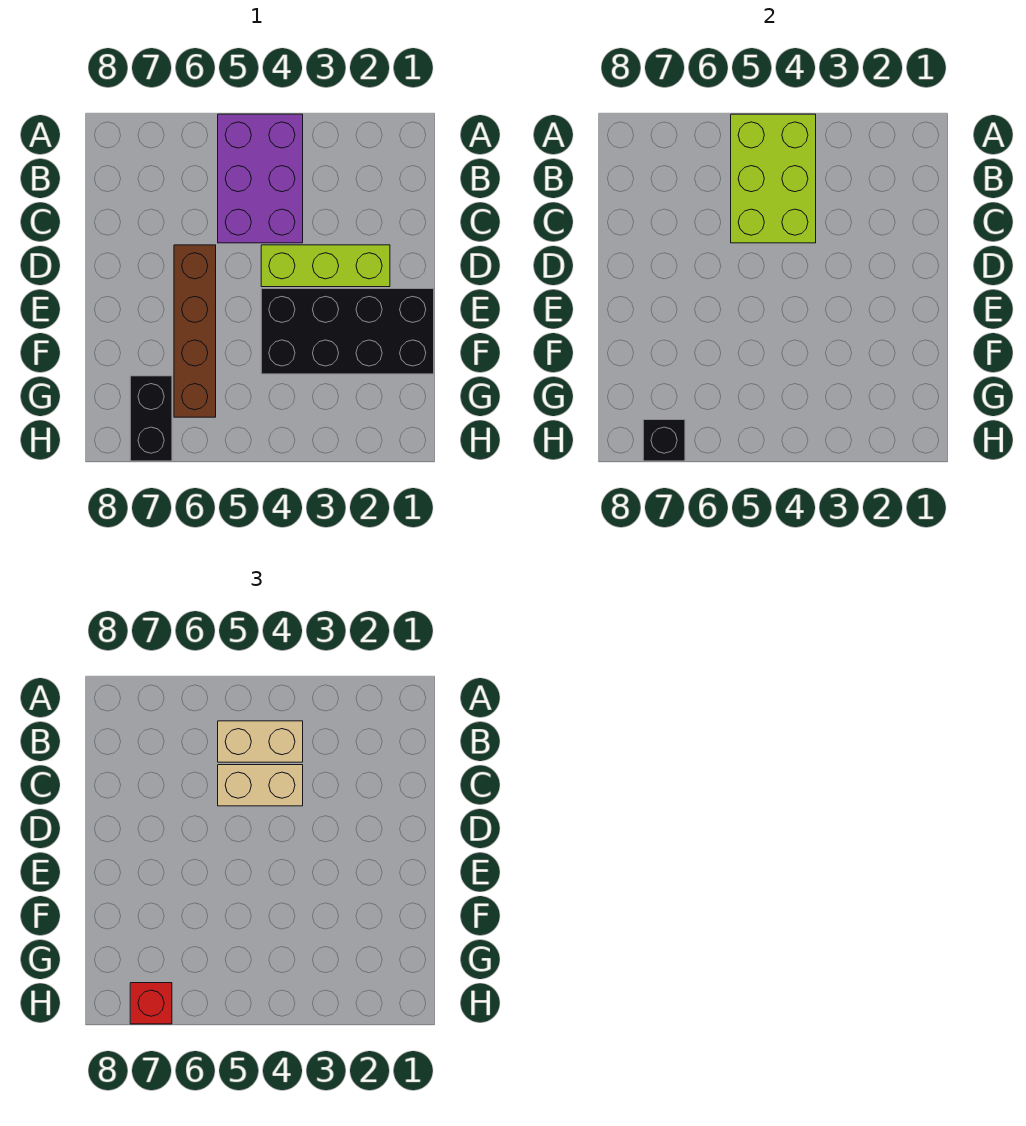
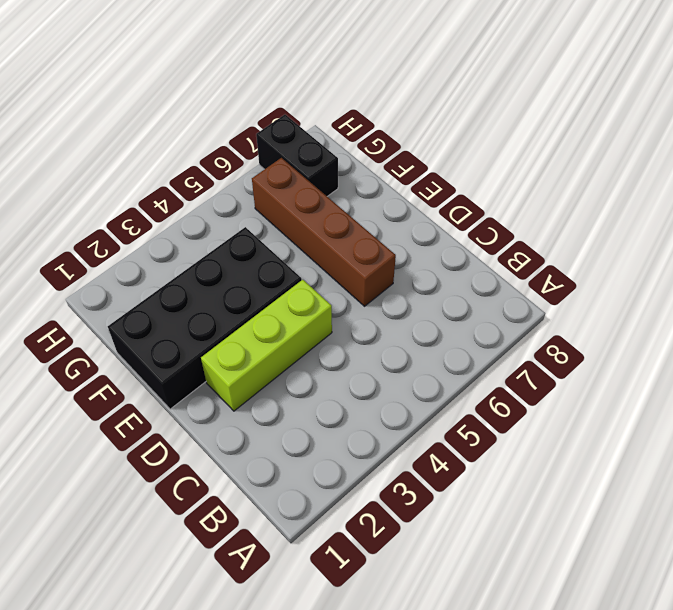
none -> purple brick A4:C5 level 1
none -> lime brick A4:C5 level 2

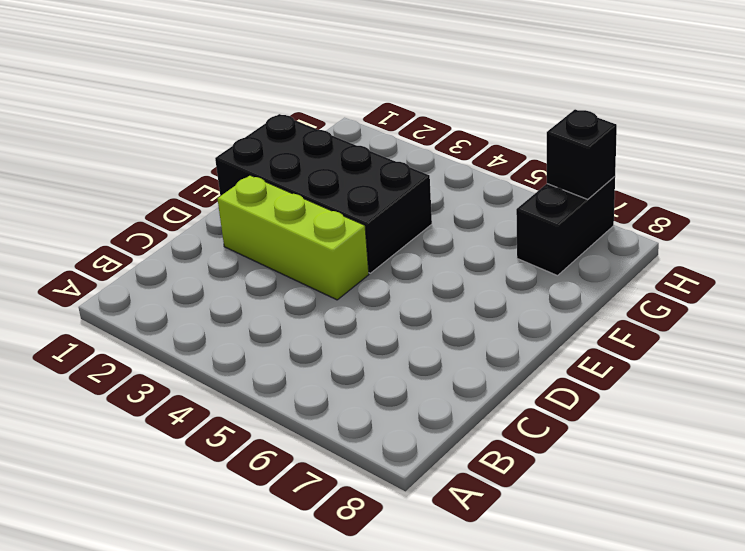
none -> purple brick A4:C5 level 1
none -> brown brick D6:G6 level 1

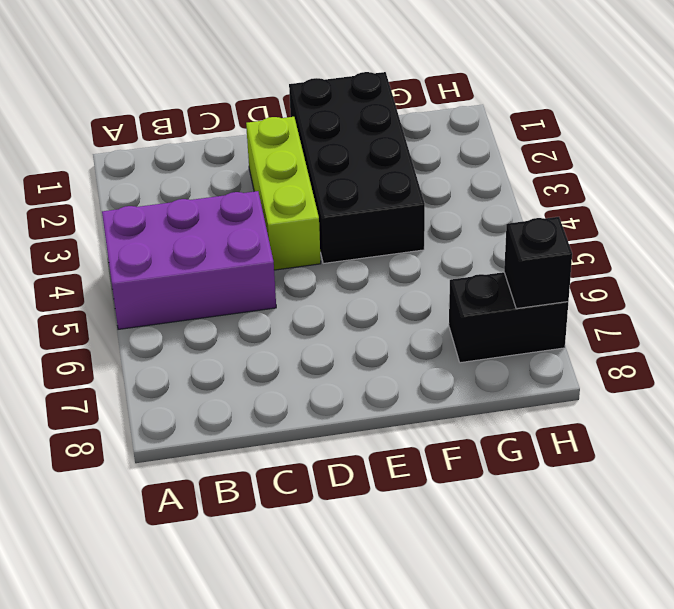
none -> brown brick D6:G6 level 1
none -> lime brick A4:C5 level 2

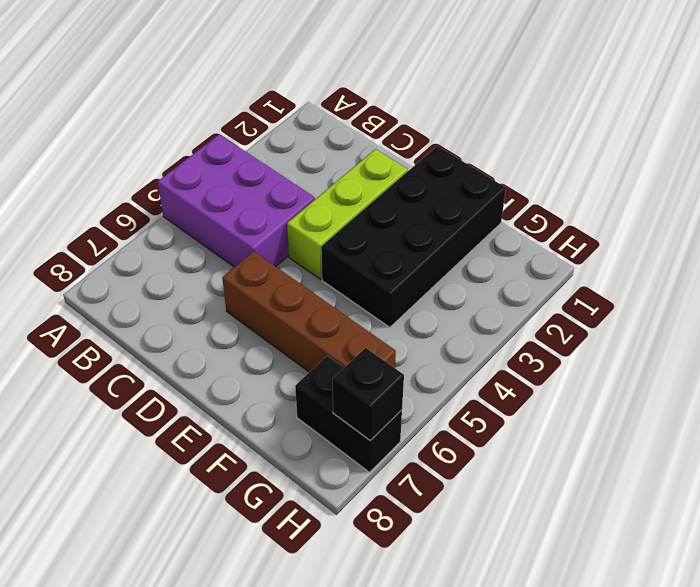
none -> lime brick A4:C5 level 2
none -> tan brick B4:B5 level 3

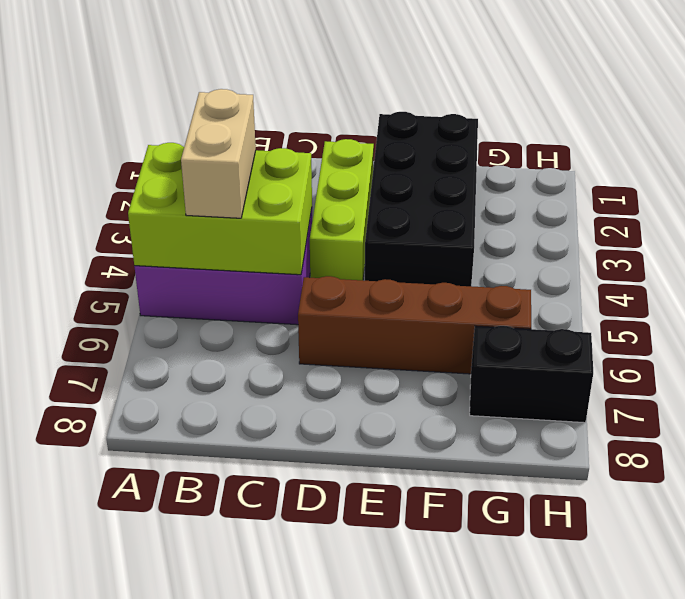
none -> black brick H7 level 2
none -> tan brick C4:C5 level 3

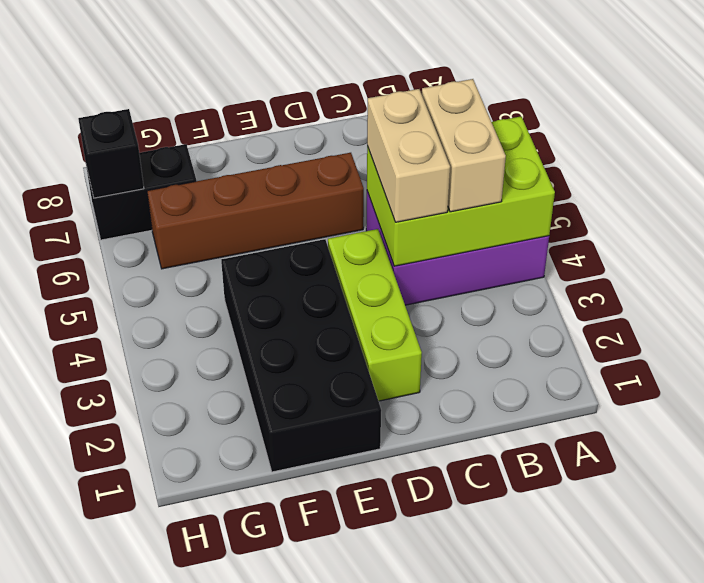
none -> red brick H7 level 3

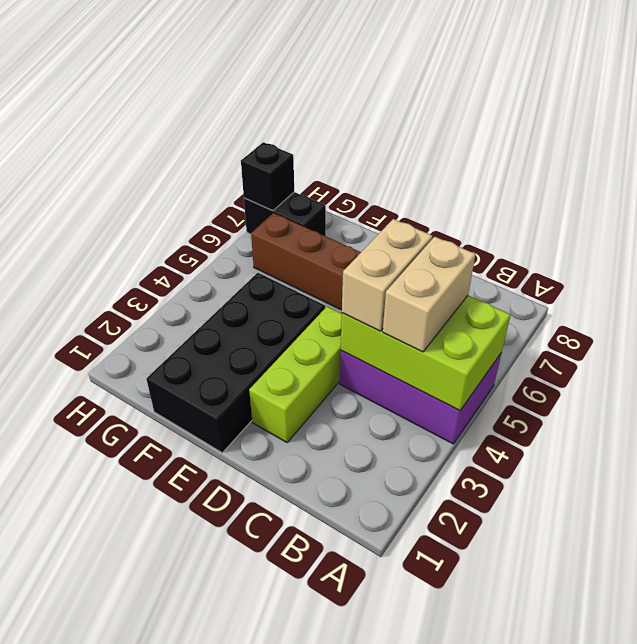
none -> red brick H7 level 3

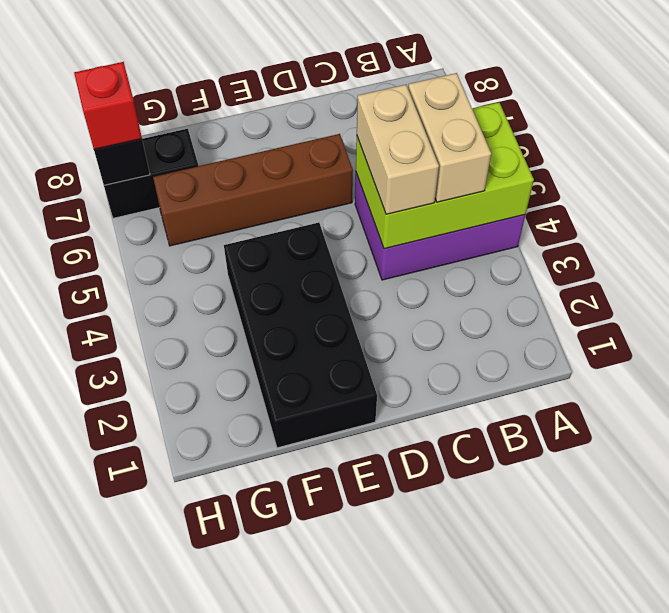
none -> lime brick D2:D4 level 1

